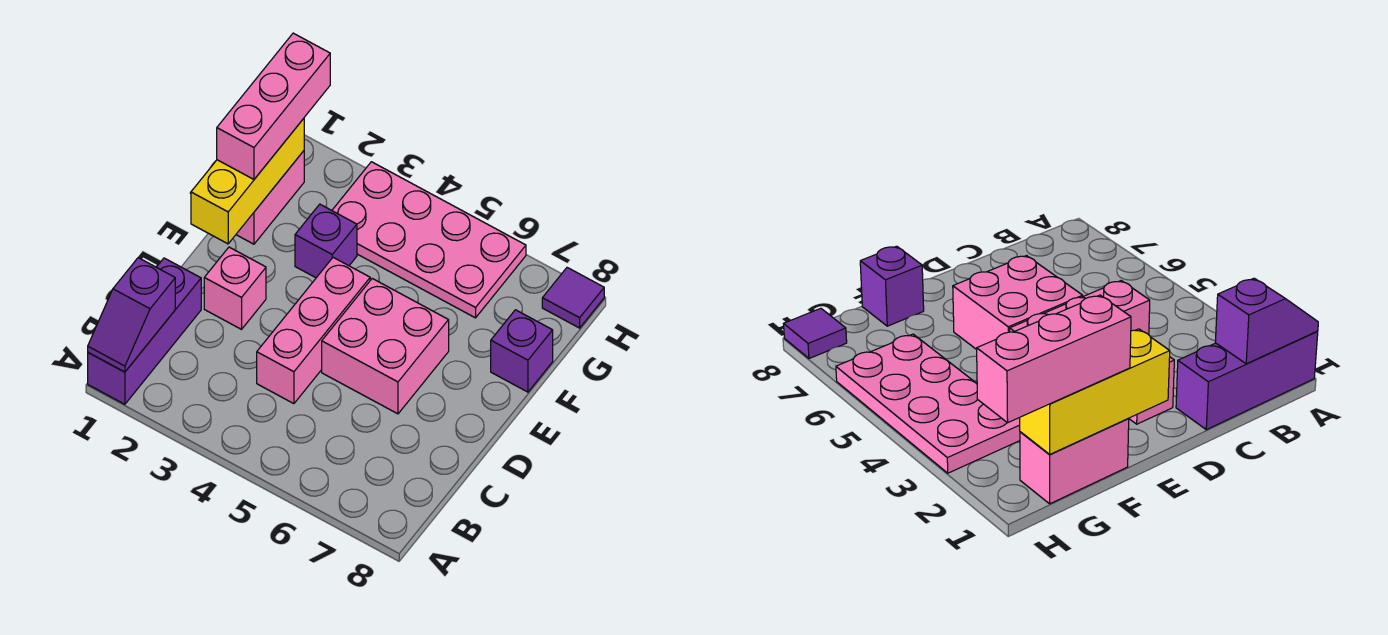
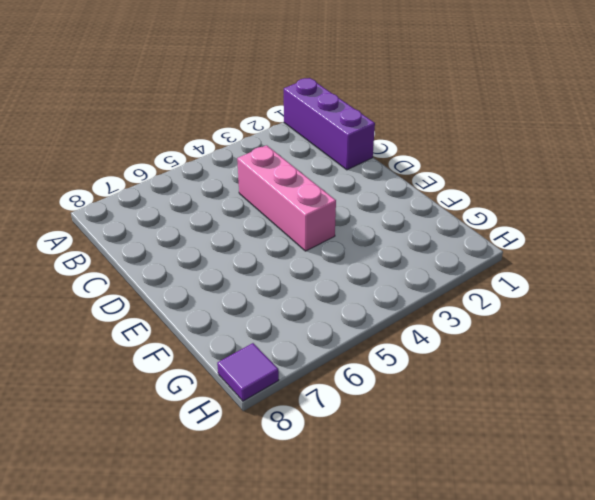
none -> pink brick D2 level 1
none -> pink brick D5:E6 level 1
none -> pink brick F1:G1 level 1

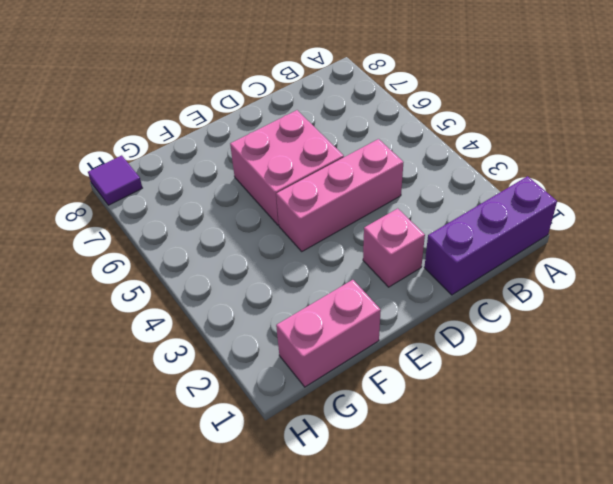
none -> purple brick F3 level 1
none -> purple brick F8 level 1
none -> pink plate G3:H6 level 1

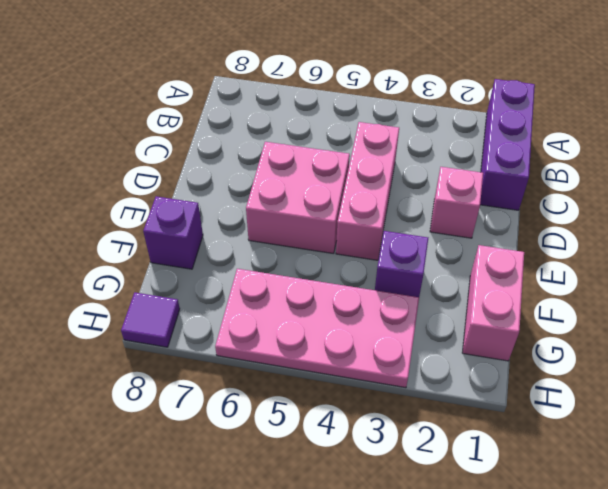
none -> purple slope A1:B1 level 2 top B
none -> yellow brick E1:G1 level 2
none -> pink brick F1:H1 level 3

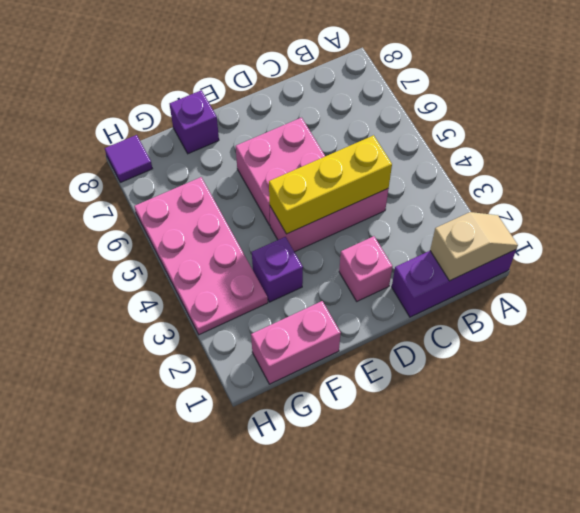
tan slope A1:B1 level 2 top B -> purple slope A1:B1 level 2 top B
yellow brick C4:E4 level 2 -> yellow brick E1:G1 level 2
none -> pink brick F1:H1 level 3

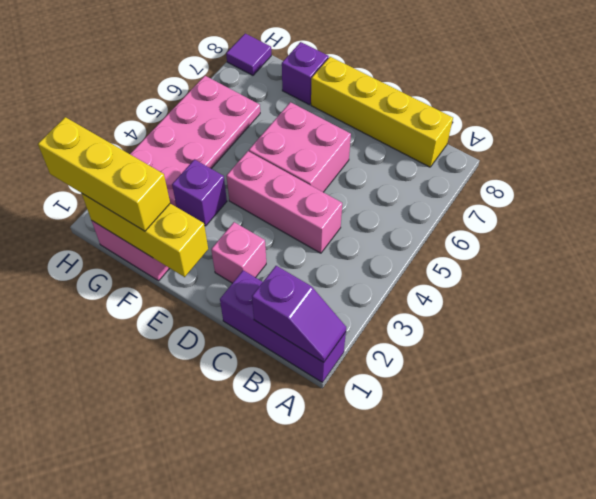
yellow brick B8:E8 level 1 -> none
yellow brick F1:H1 level 3 -> pink brick F1:H1 level 3

